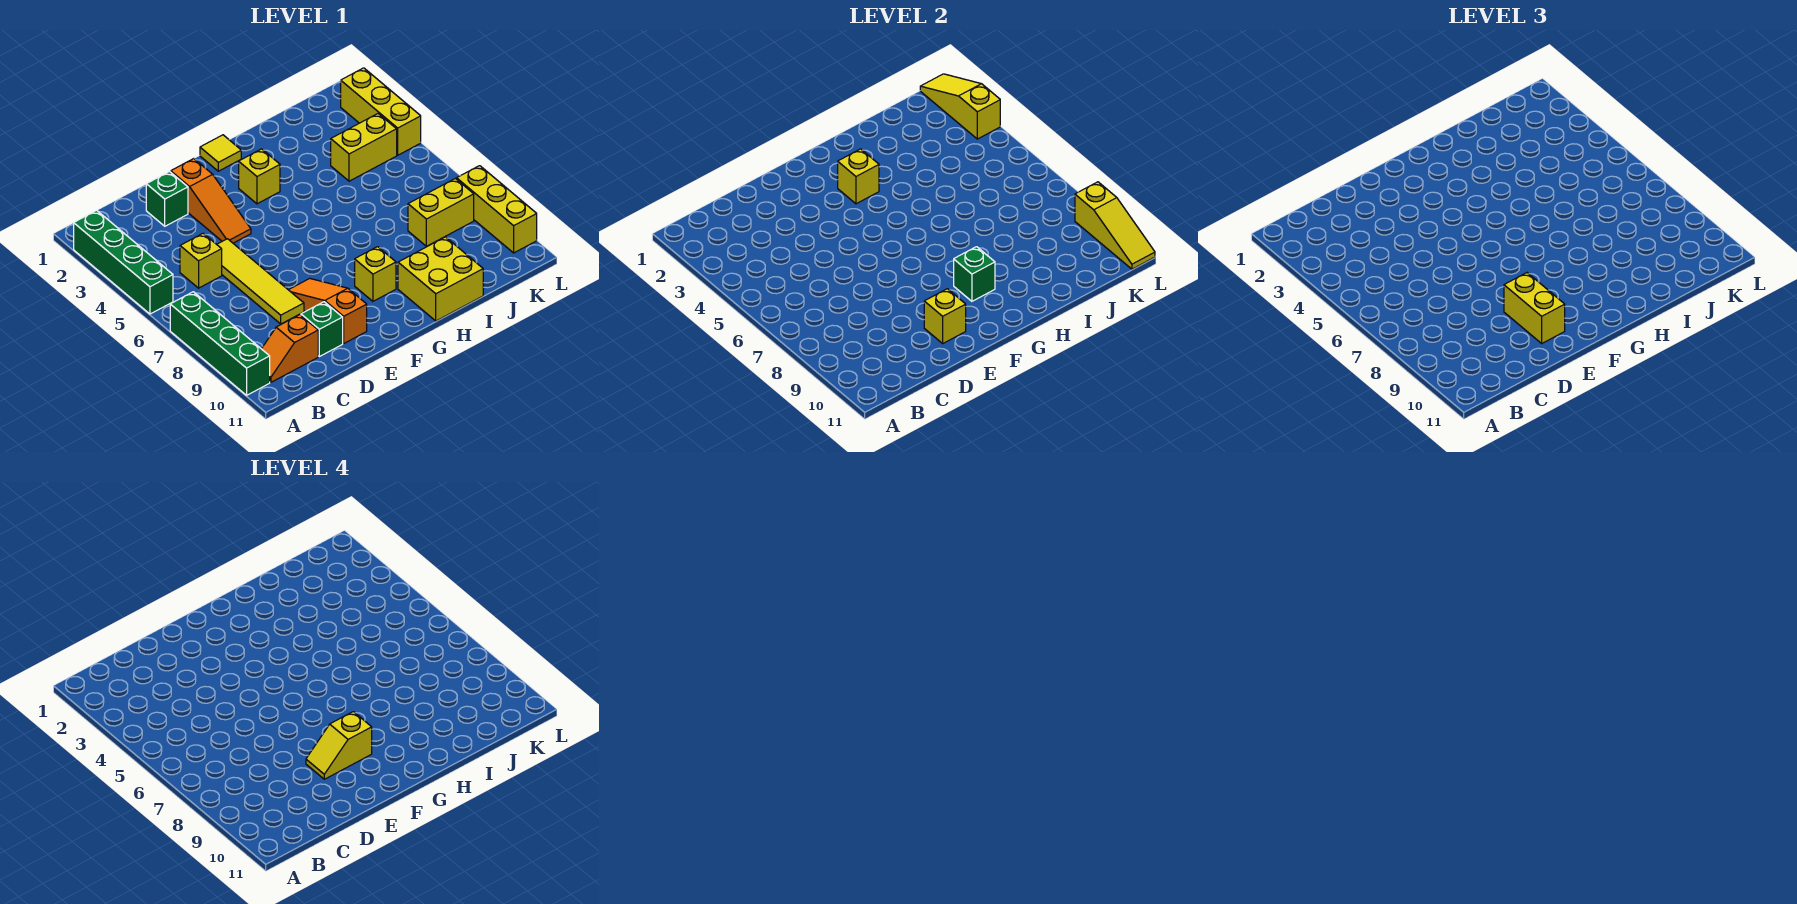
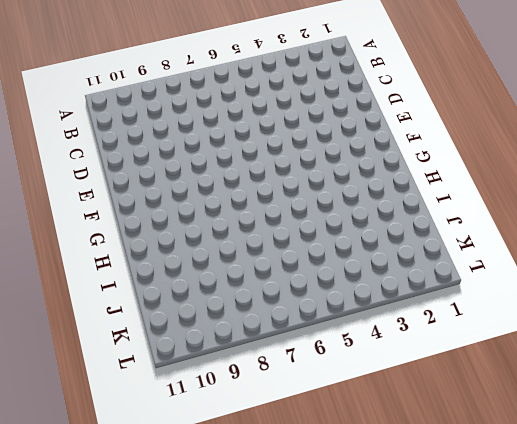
none -> green brick A2:A5 level 1
none -> green brick A7:A10 level 1
none -> orange slope B10:C10 level 1 top C

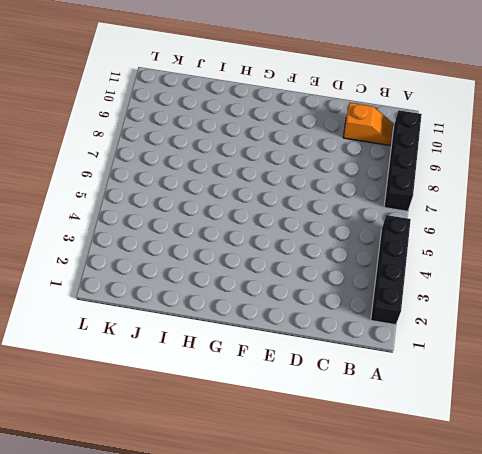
black brick A2:A5 level 1 -> green brick A2:A5 level 1
black brick A7:A10 level 1 -> green brick A7:A10 level 1
none -> yellow brick C5 level 1
none -> green brick D2 level 1
none -> yellow tile D5:D8 level 1

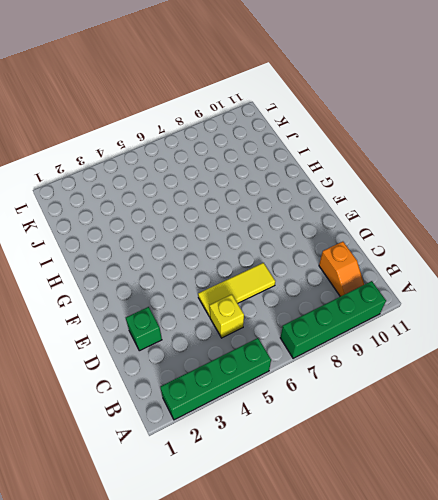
yellow tile D5:D7 level 1 -> yellow tile D5:D8 level 1
none -> green brick D10 level 1
none -> orange slope E2:E4 level 1 top 2
none -> orange slope E8:E10 level 1 top 10

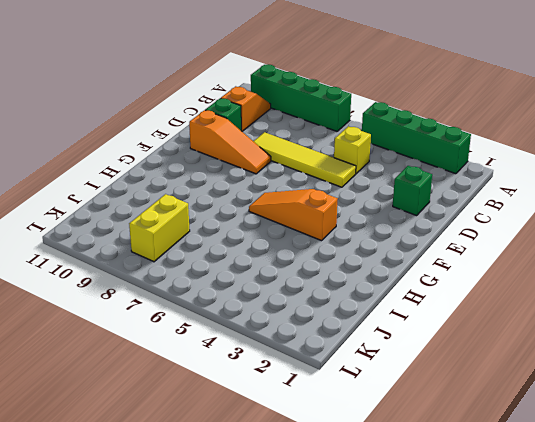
orange slope G4:G6 level 1 top 4 -> orange slope E2:E4 level 1 top 2
none -> yellow tile G1 level 1
none -> yellow brick G3 level 1
none -> yellow brick G9 level 1

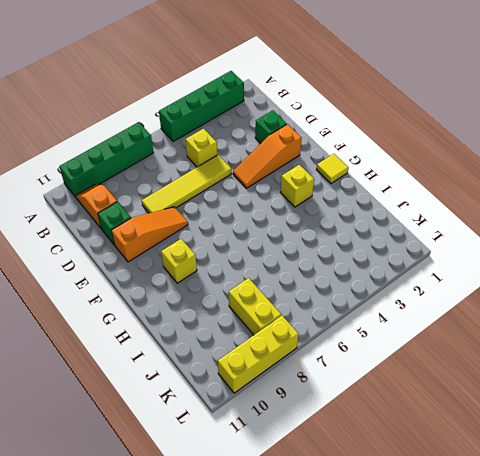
none -> yellow brick H10:I11 level 1
none -> yellow brick J4:K4 level 1
none -> yellow brick L2:L4 level 1

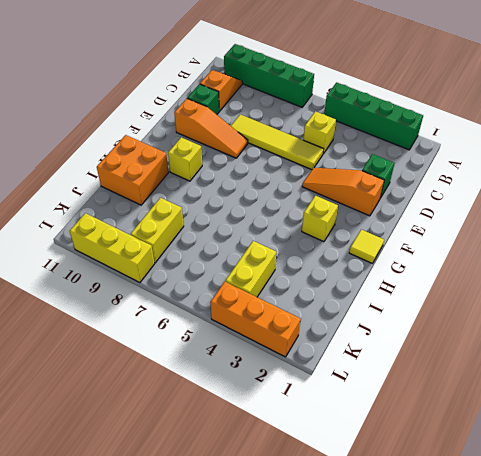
orange brick H10:I11 level 1 -> yellow brick H10:I11 level 1
orange brick L2:L4 level 1 -> yellow brick L2:L4 level 1
none -> yellow brick E10 level 2
none -> yellow brick G3 level 2
none -> green brick G9 level 2

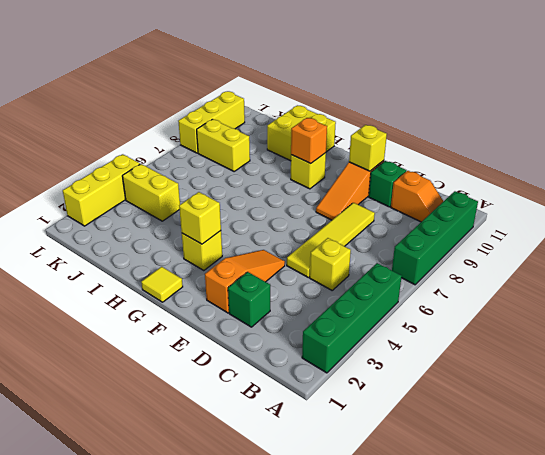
orange brick G9 level 2 -> green brick G9 level 2
none -> yellow slope L1:L3 level 2 top 3
none -> yellow slope L9:L11 level 2 top 9
none -> yellow brick E9:E10 level 3

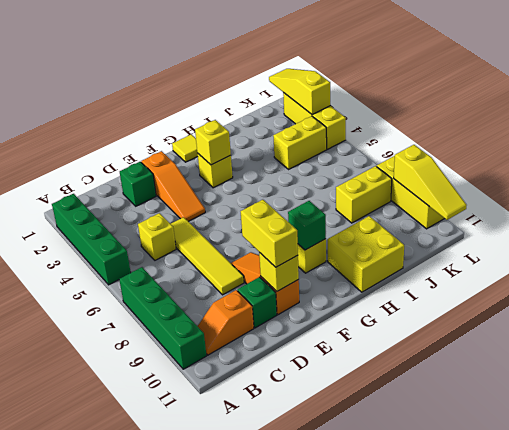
none -> yellow slope E9:F9 level 4 top F

